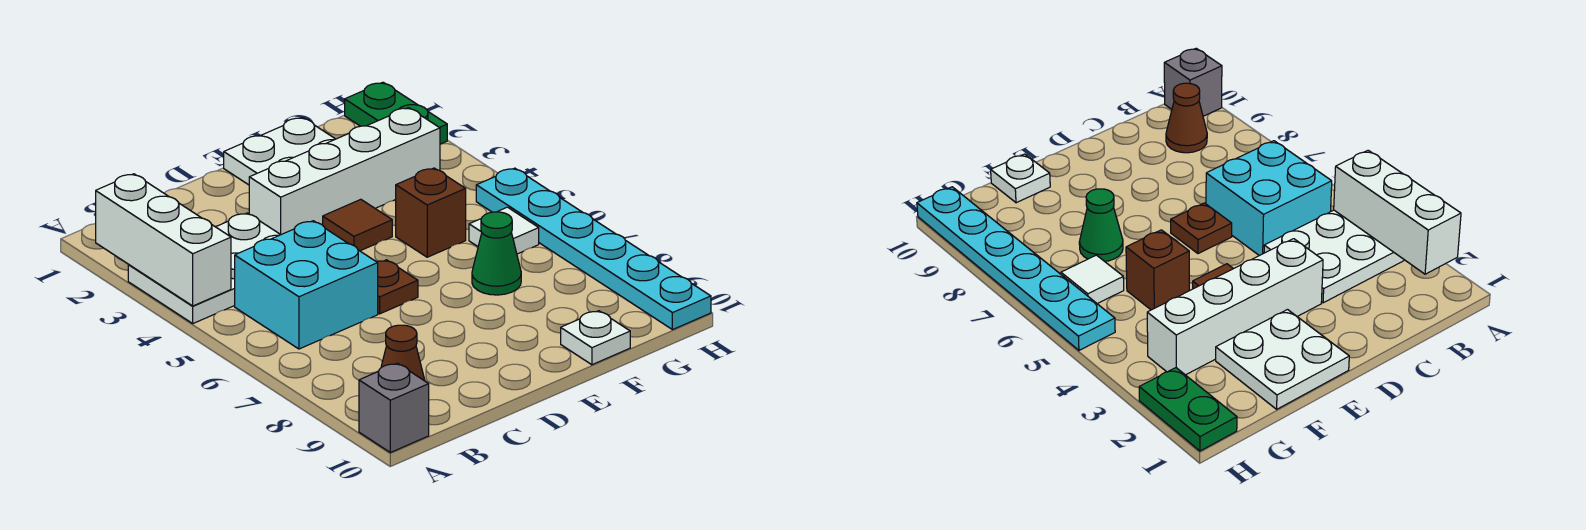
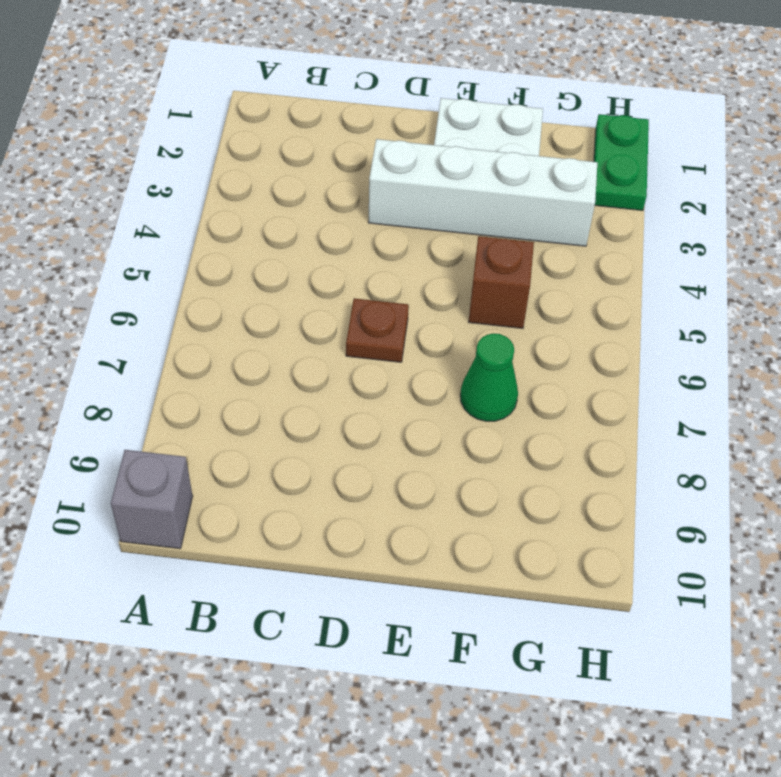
none -> white plate A3:C4 level 1
none -> cyan brick B5:C6 level 1
none -> brown cone B9 level 1

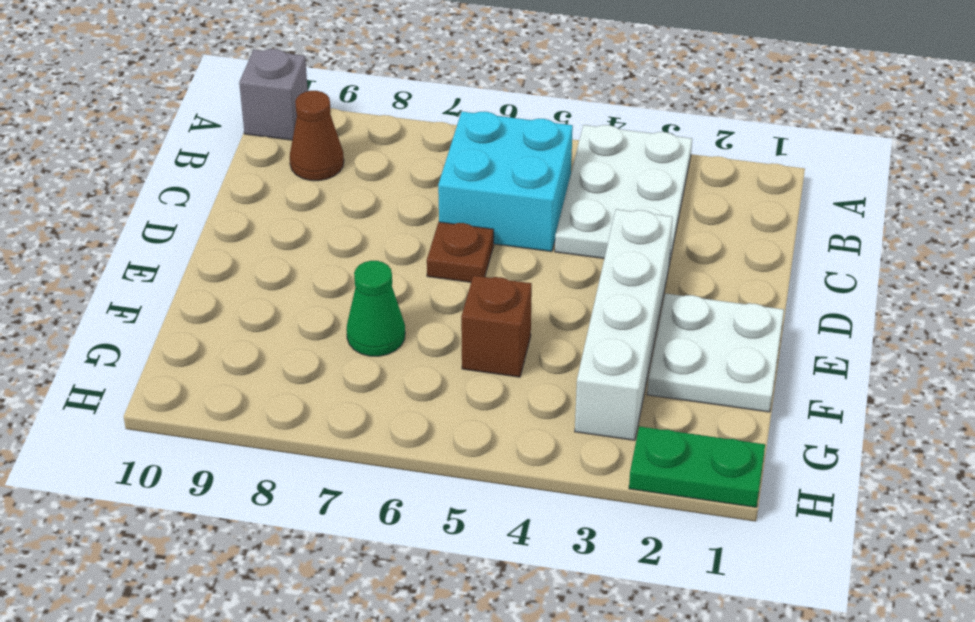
none -> brown tile E4 level 1
none -> white plate F10 level 1
none -> white tile G6 level 1

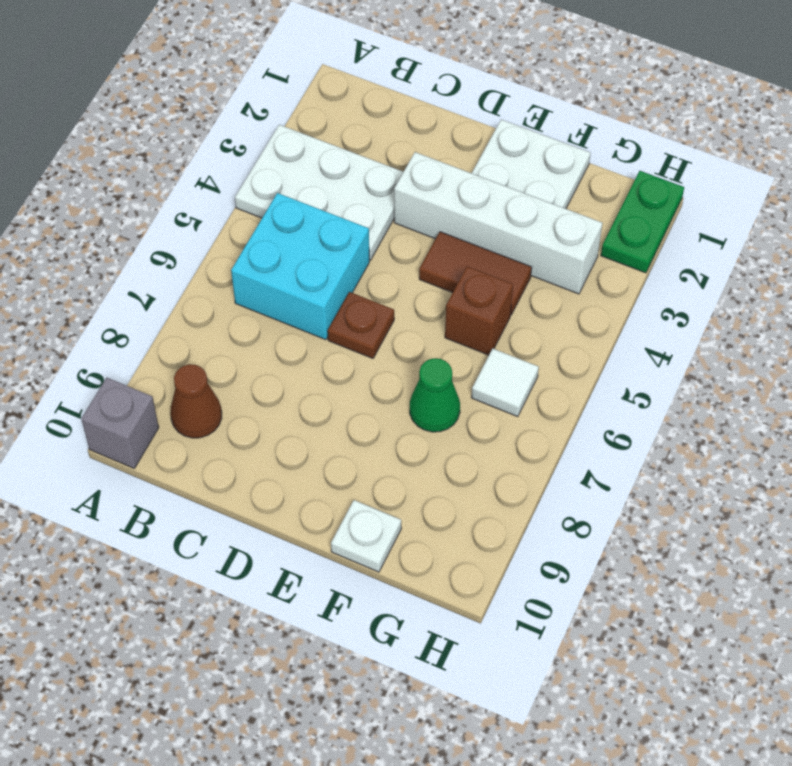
brown tile E4:F4 level 1 -> brown tile E4 level 1
none -> cyan plate H5:H10 level 1
none -> white brick A2:A4 level 2

